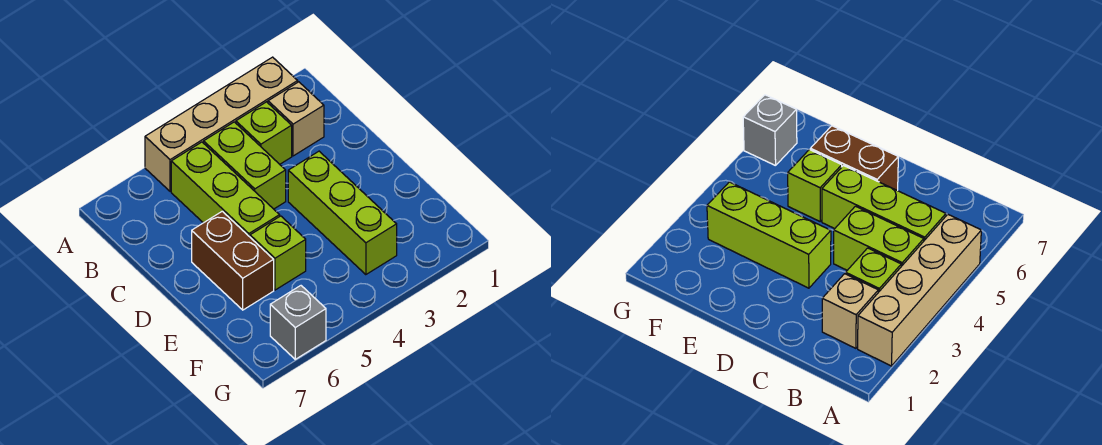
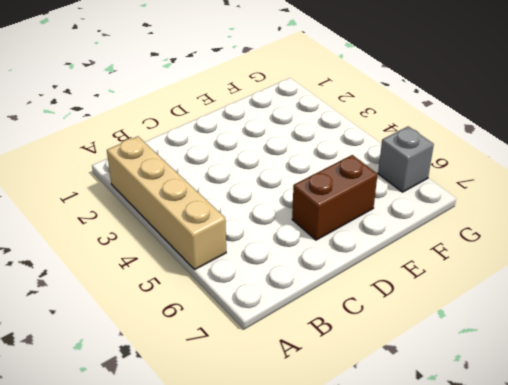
none -> tan brick B2 level 1
none -> lime brick B3 level 1

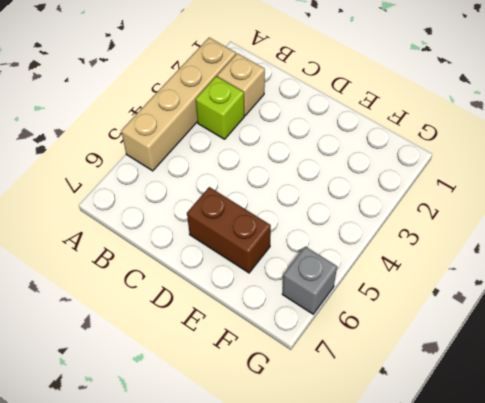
none -> lime brick B4:C4 level 1
none -> lime brick B5:D5 level 1

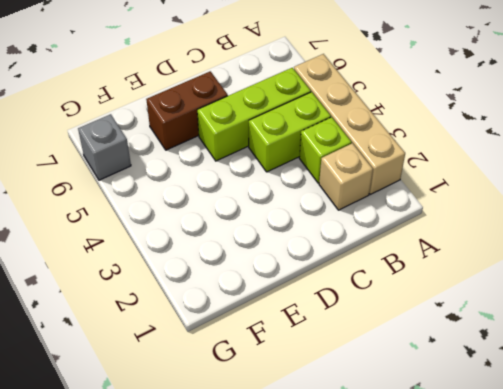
none -> lime brick D3:F3 level 1
none -> lime brick E5 level 1

